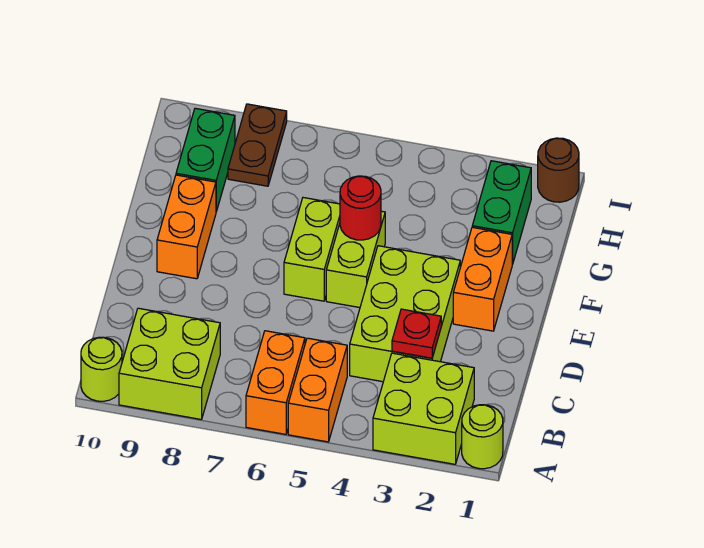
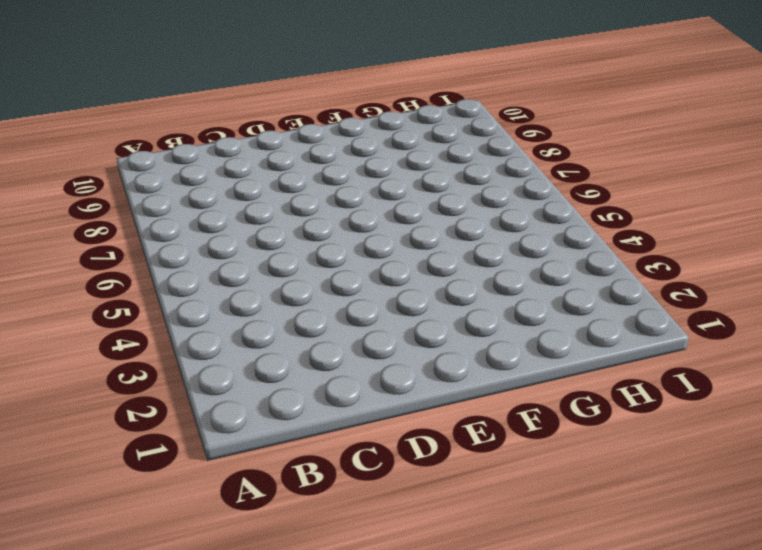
none -> lime round brick A1 level 1
none -> lime brick A2:B3 level 1
none -> orange brick A5:B5 level 1

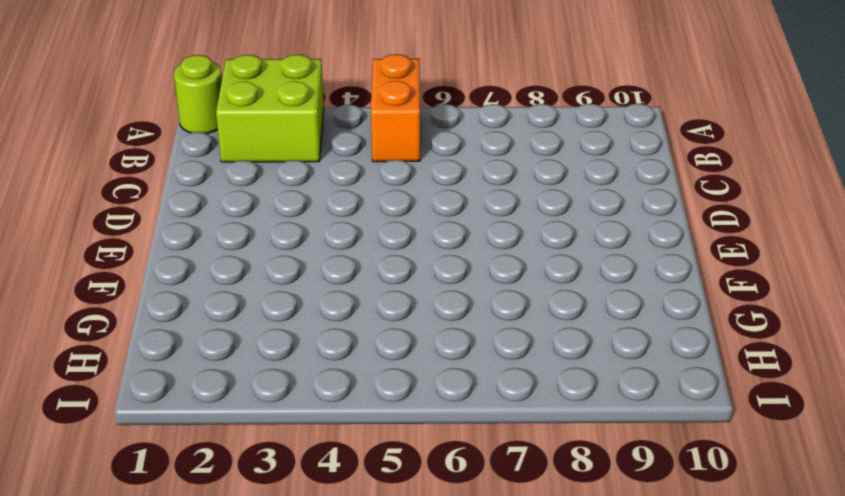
none -> orange brick A6:B6 level 1
none -> lime brick A8:B9 level 1
none -> lime round brick A10 level 1

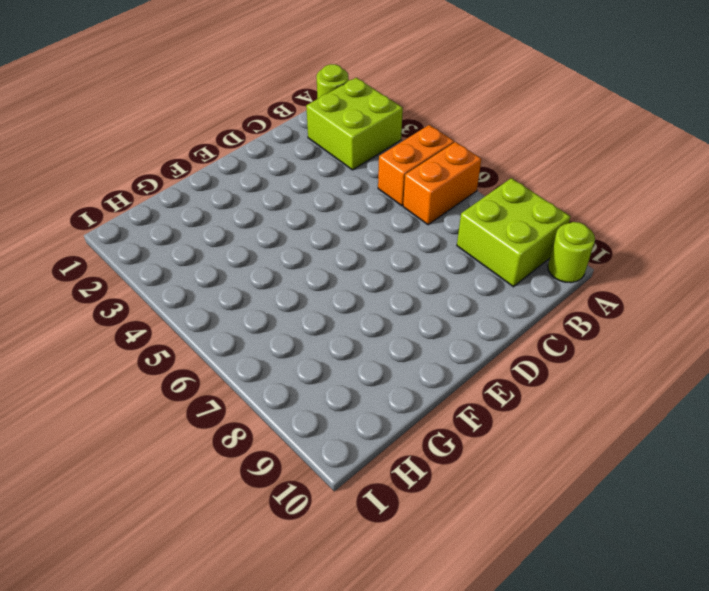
none -> lime brick C3:E4 level 1
none -> orange brick E2:F2 level 1
none -> lime brick E5:F5 level 1

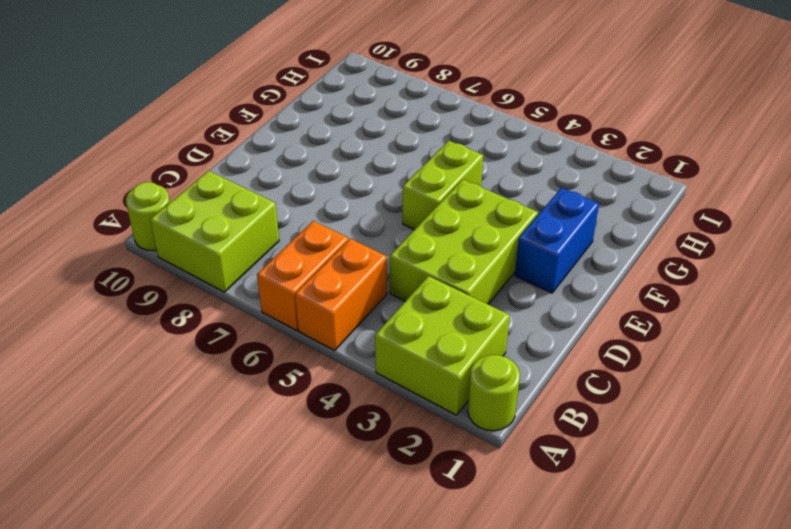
blue brick E2:F2 level 1 -> orange brick E2:F2 level 1
none -> lime brick E6:F6 level 1
none -> orange brick E9:F9 level 1
none -> green brick G2:H2 level 1

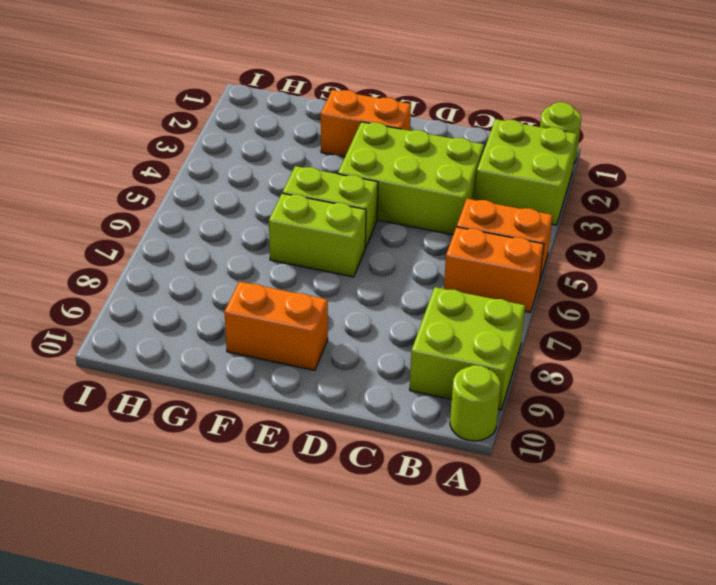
none -> green brick G2:H2 level 1
none -> green brick G9:H9 level 1
none -> brown plate H8:I8 level 1

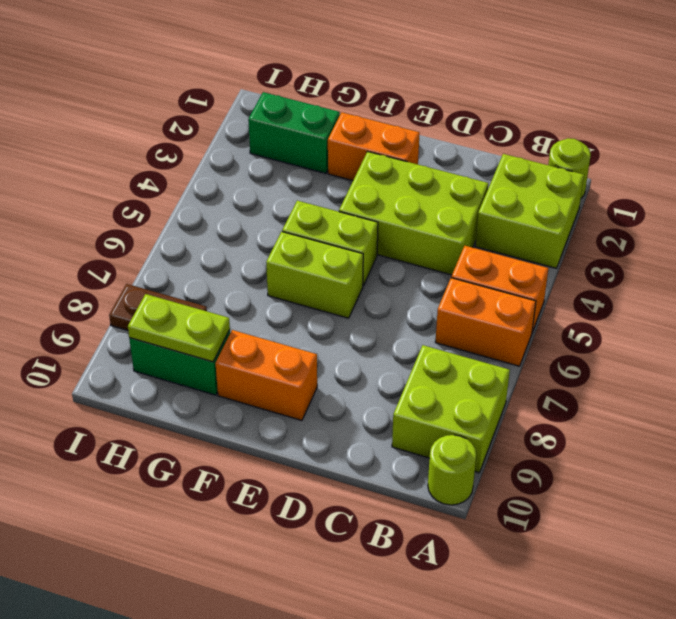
lime plate G9:H9 level 2 -> none
none -> brown round brick I1 level 1
none -> red plate C3 level 2
none -> red round brick F5 level 2

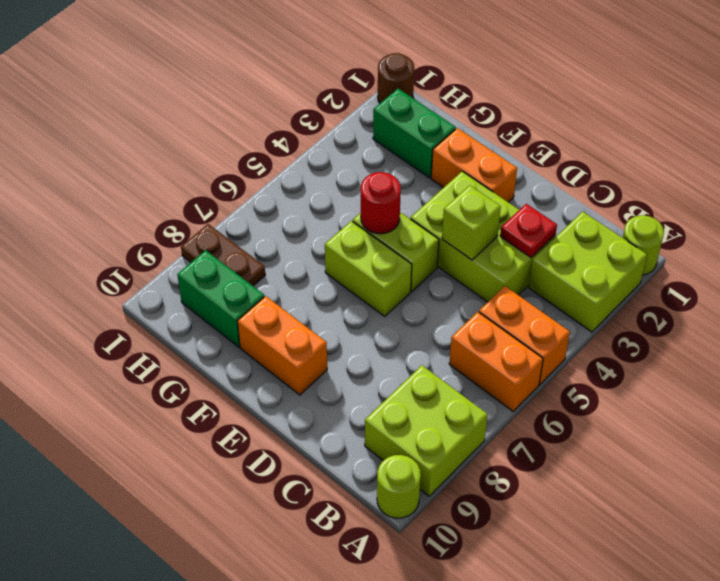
lime brick D4 level 2 -> none

